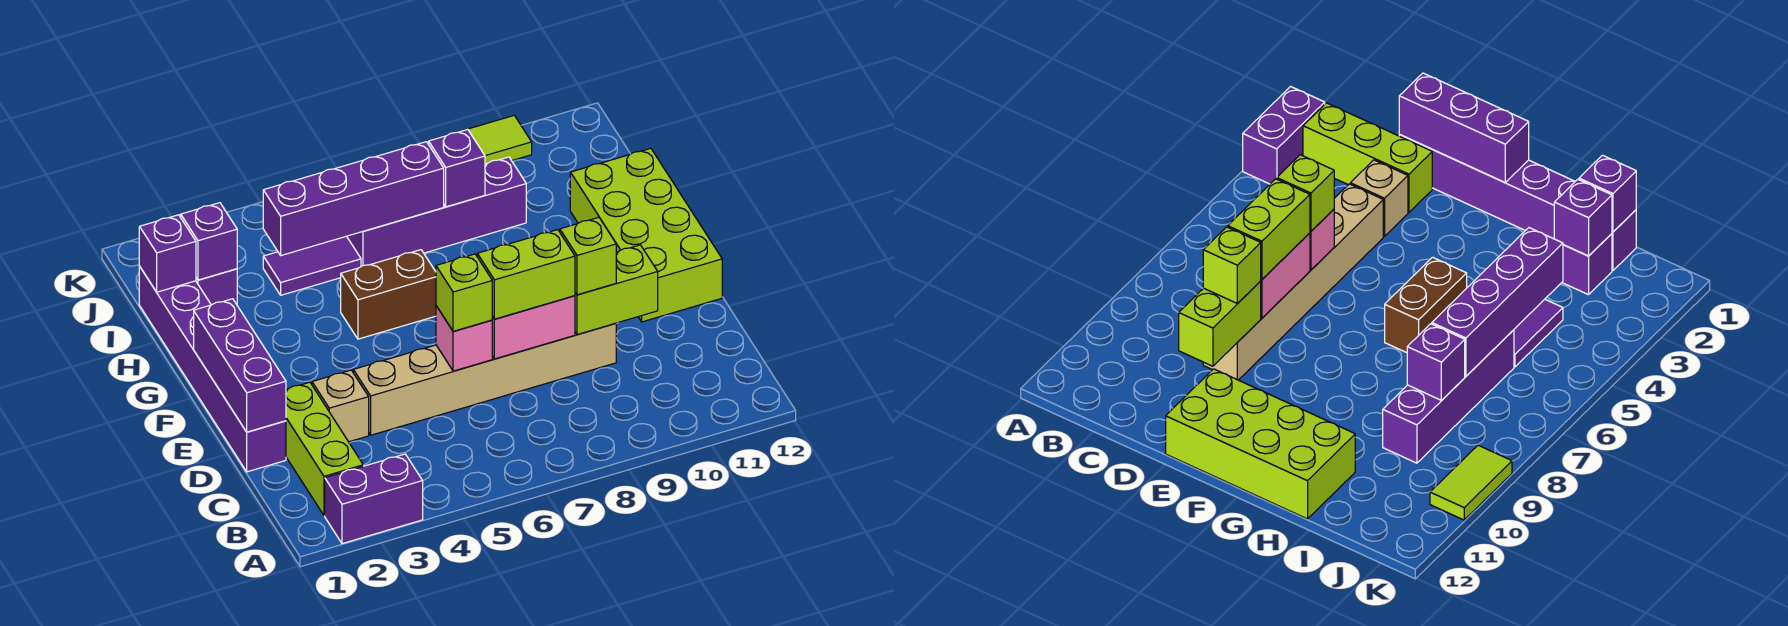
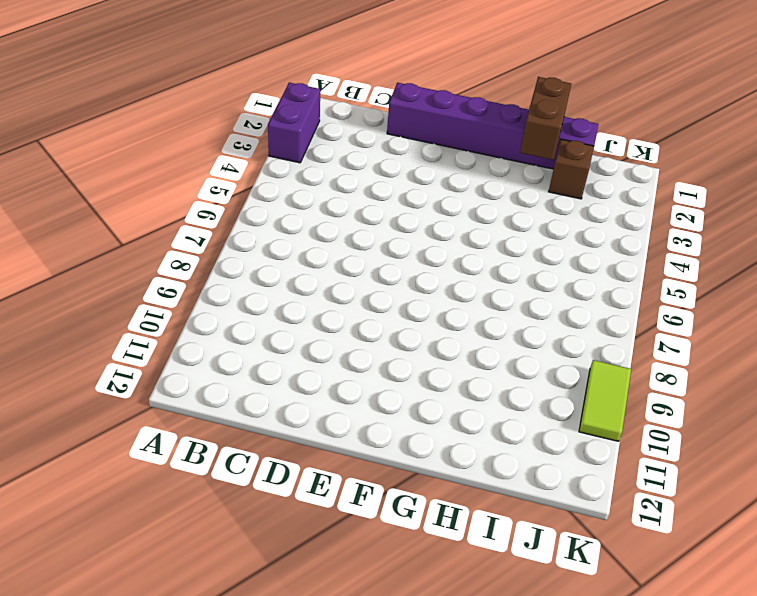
brown brick H1:H2 level 2 -> brown brick G5:G6 level 1
brown brick I2 level 1 -> purple brick I2 level 1
none -> lime brick B2:D2 level 1
none -> tan brick D3 level 1
none -> tan brick D4:D9 level 1

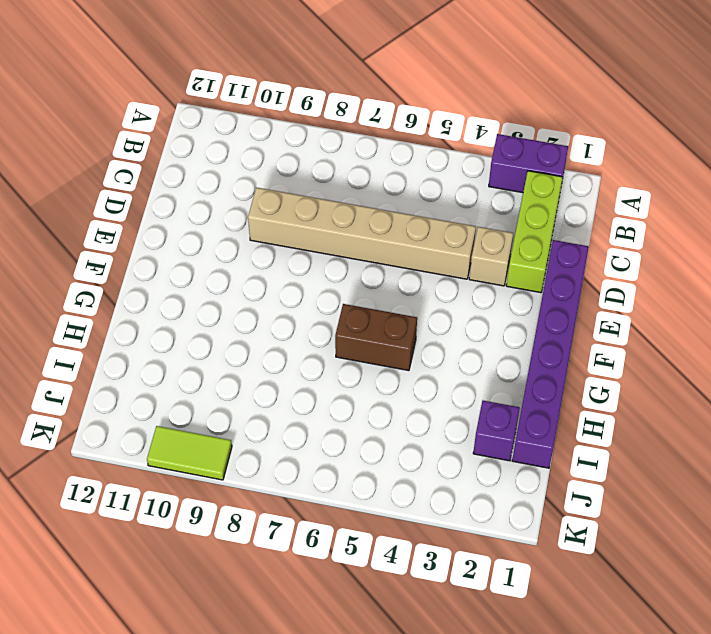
none -> lime brick E11:H12 level 1
none -> purple tile I4:I5 level 1
none -> purple brick I6:I9 level 1

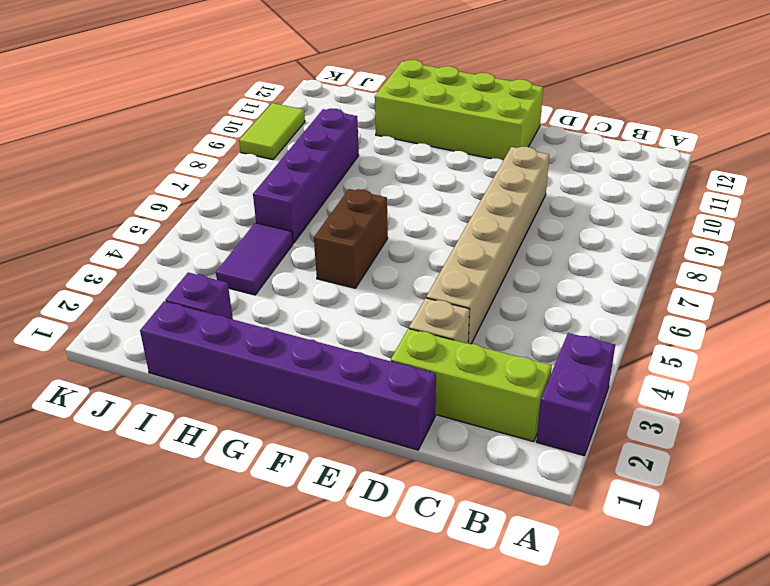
none -> purple brick D1:F1 level 2
none -> pink brick D6 level 2
none -> pink brick D7:D8 level 2

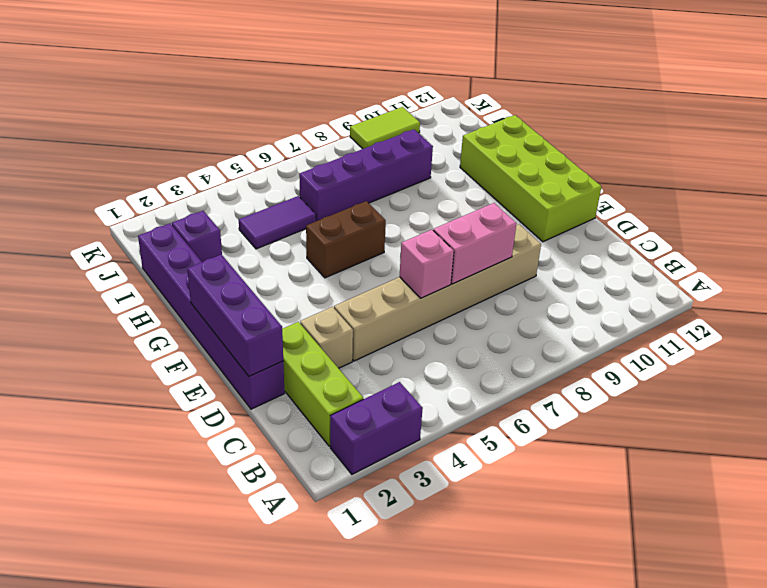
none -> lime brick D9:D10 level 2
none -> purple brick I1 level 2
none -> purple brick I2 level 2

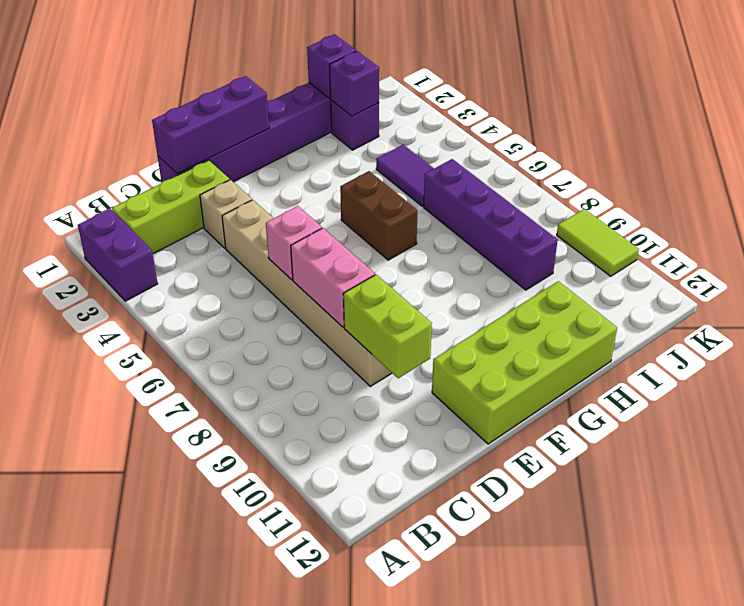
none -> purple brick I4:I7 level 2
none -> purple brick I8 level 2
none -> lime brick D6 level 3

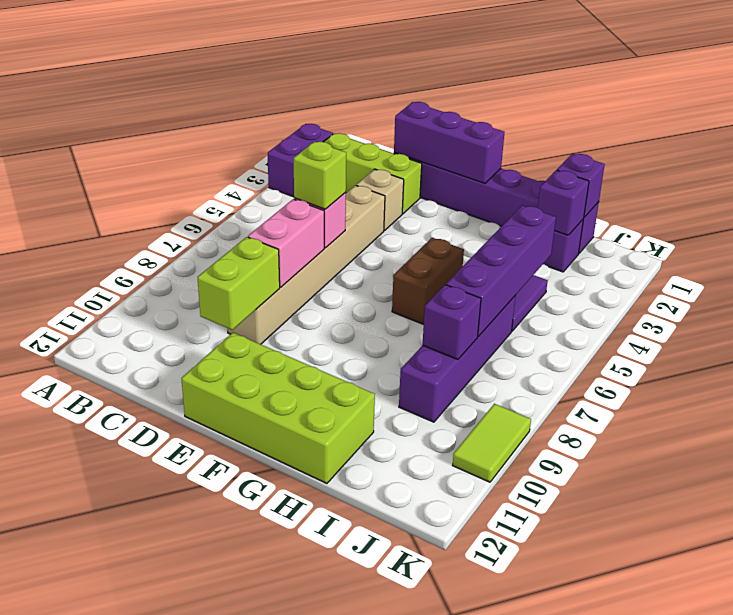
none -> lime brick D7:D8 level 3
none -> lime brick D9 level 3

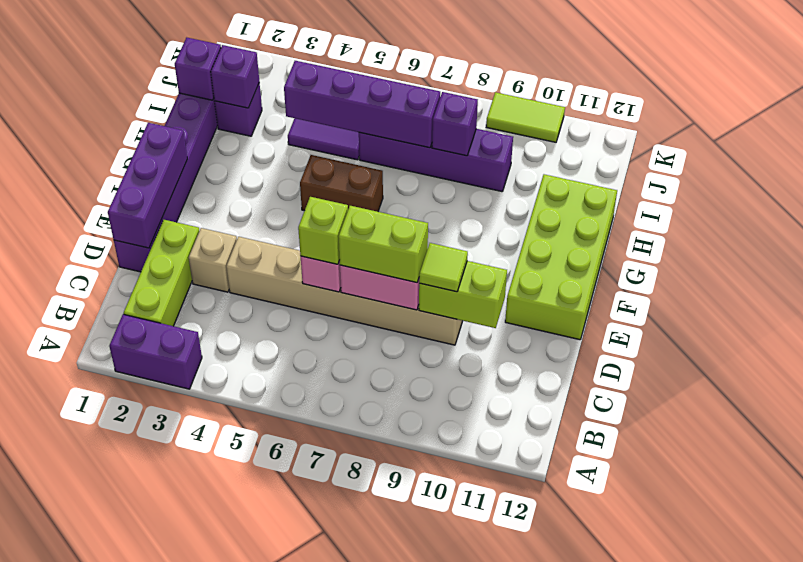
lime tile D9 level 3 -> lime brick D9 level 3

